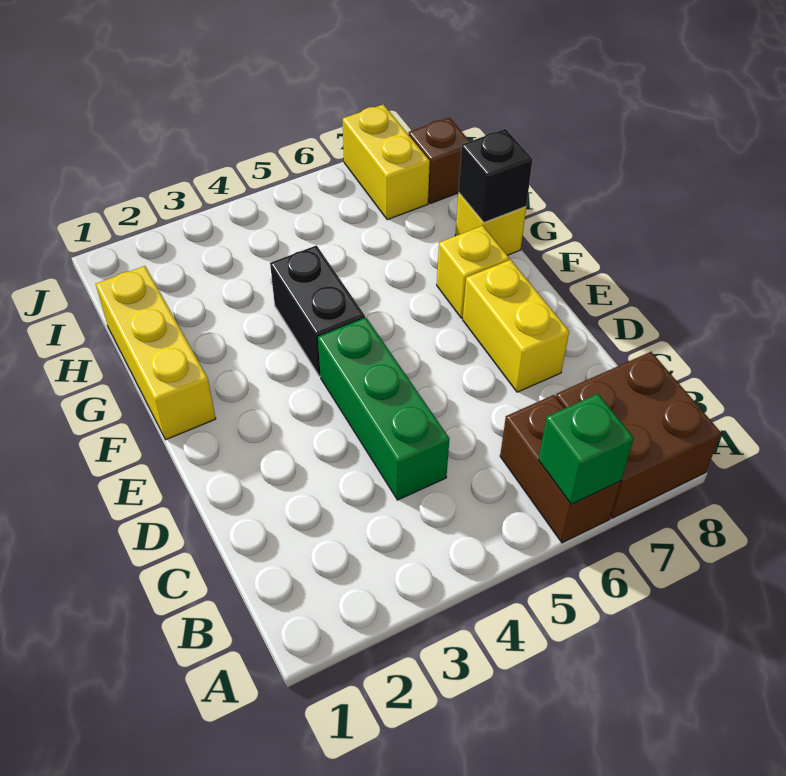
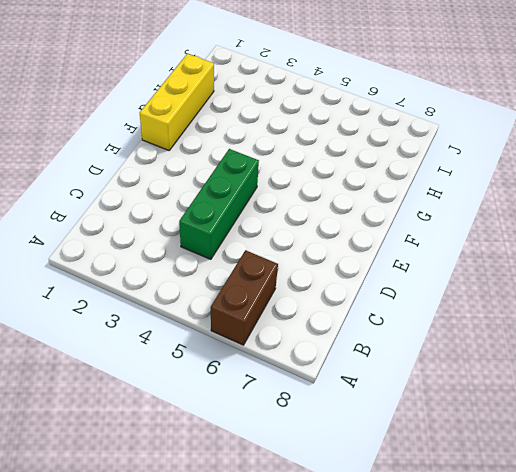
none -> brown brick A7:B8 level 1
none -> yellow brick D7:E7 level 1
none -> black brick F4:G4 level 1

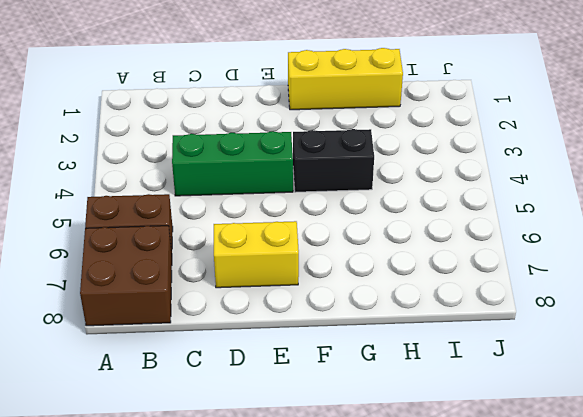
none -> yellow brick F7 level 1
none -> yellow brick G8 level 1
none -> yellow brick I7:J7 level 1

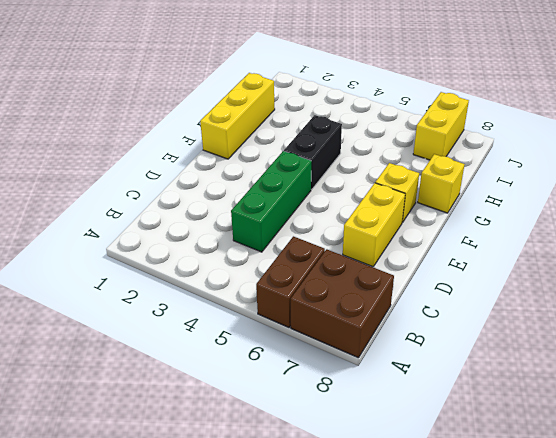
none -> brown brick I8 level 1
none -> green brick A6 level 2
none -> black brick G8 level 2

